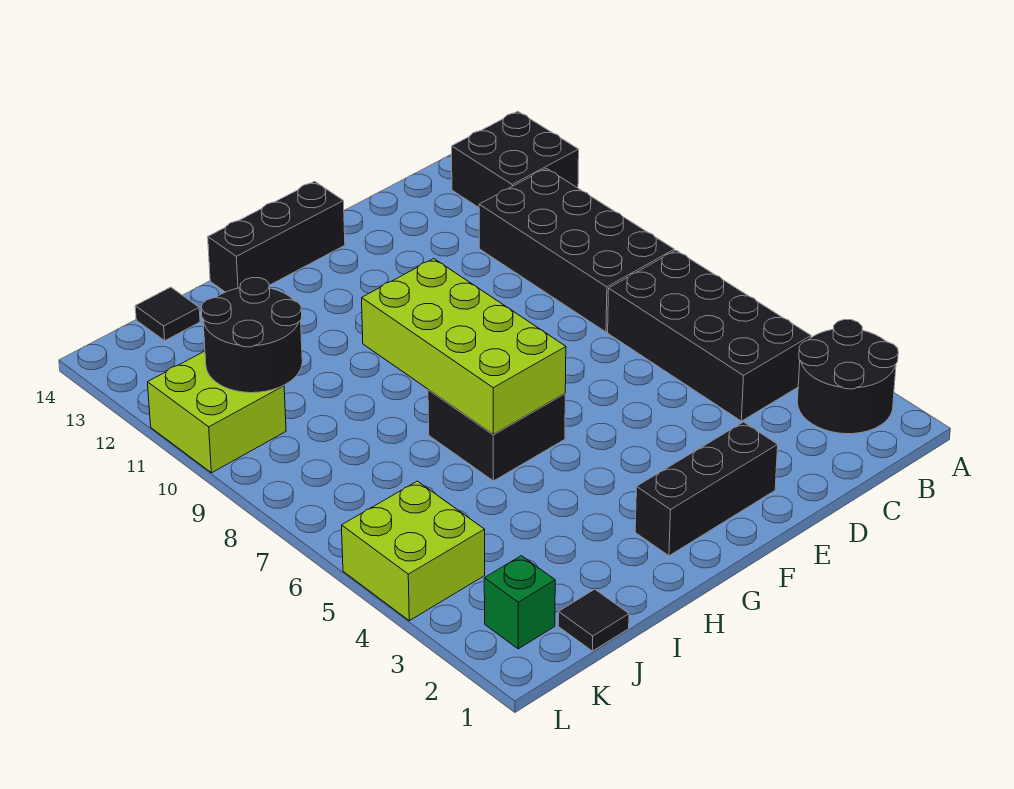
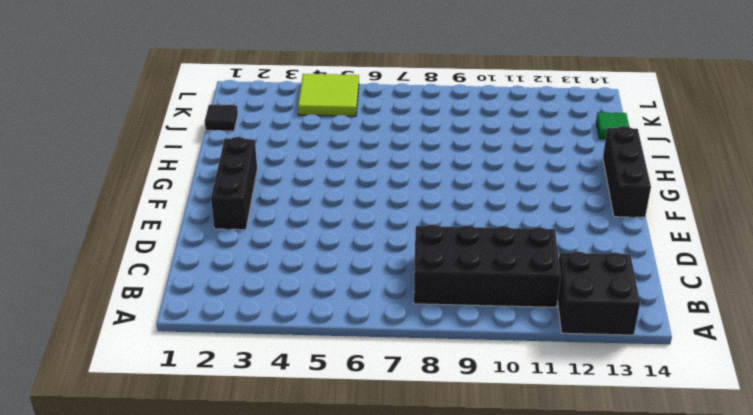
green tile J14 level 1 -> black tile J14 level 1
lime tile K4:L5 level 1 -> lime brick K4:L5 level 1
none -> black round brick A2:B3 level 1
none -> black brick B4:C7 level 1
none -> black brick G6:H7 level 1

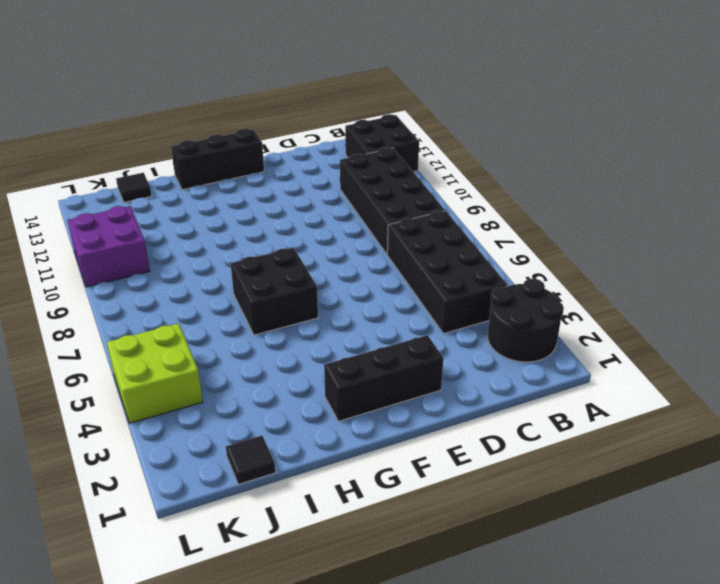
purple brick K10:L11 level 1 -> lime brick K10:L11 level 1
none -> green brick K2 level 1
none -> lime brick G6:H9 level 2
none -> black round brick J10:K11 level 2

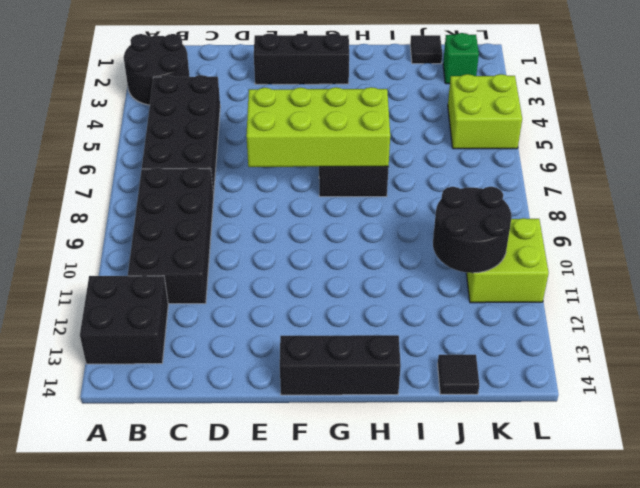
lime brick E6:H7 level 2 -> lime brick G6:H9 level 2

